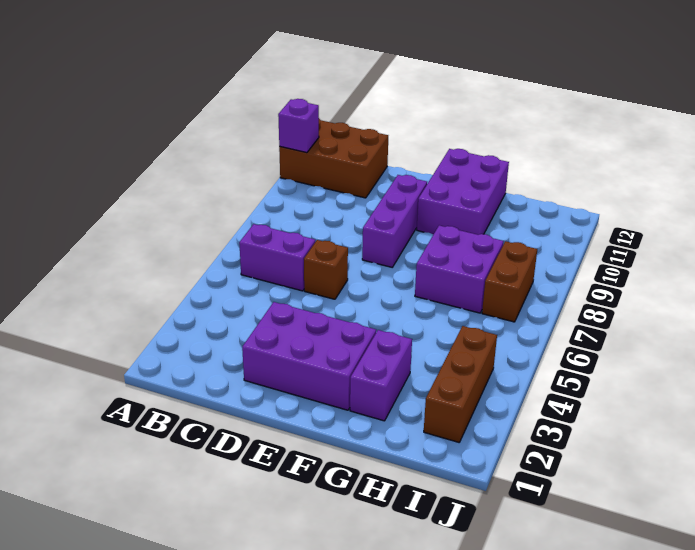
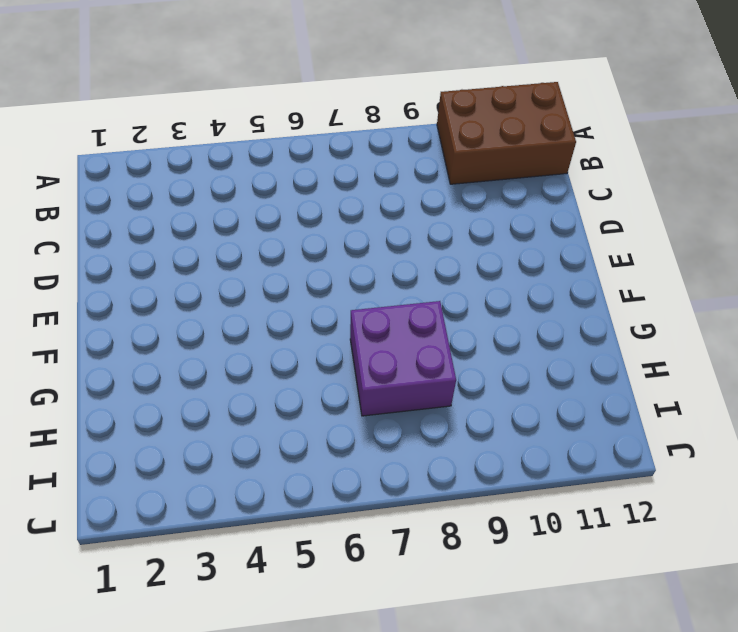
brown brick A10:B12 level 1 -> brown brick A11:C12 level 1
none -> purple brick B6:C6 level 1
none -> purple brick D2:F3 level 1

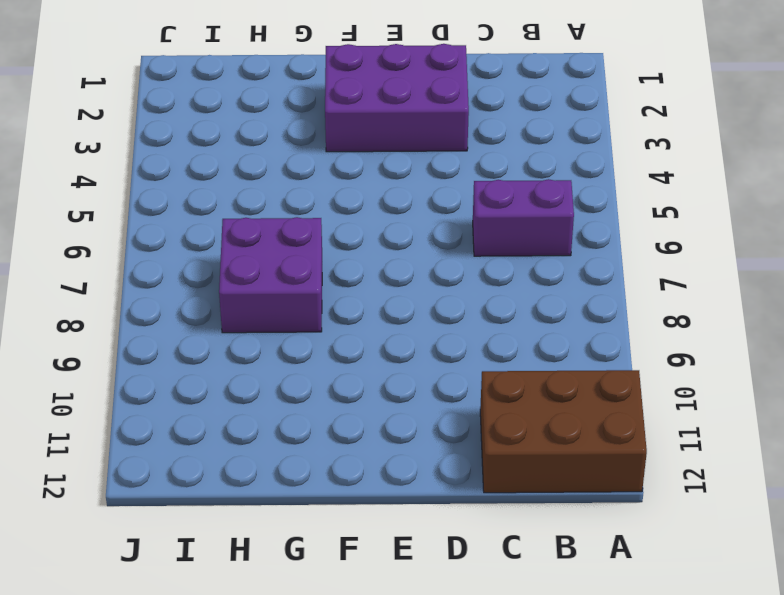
none -> brown brick D6 level 1
none -> purple brick E8:E10 level 1

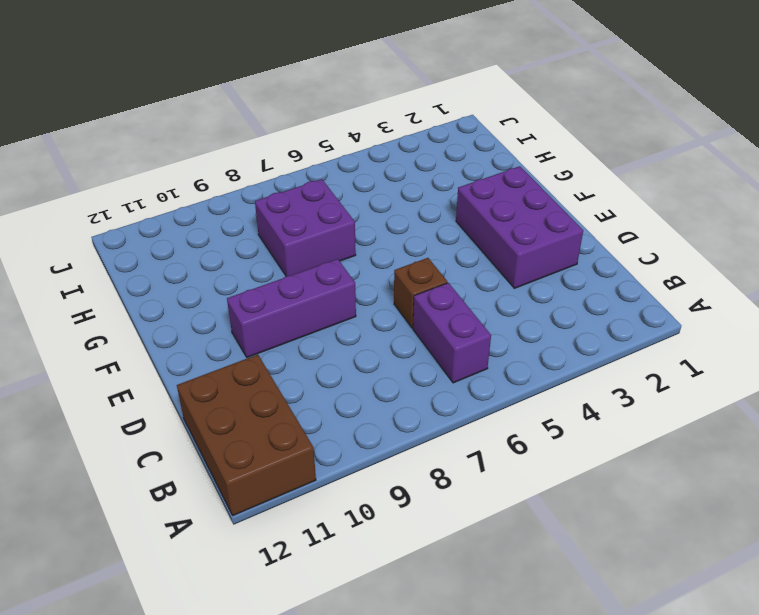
none -> purple brick F10:G12 level 1
none -> purple brick G2:G3 level 1

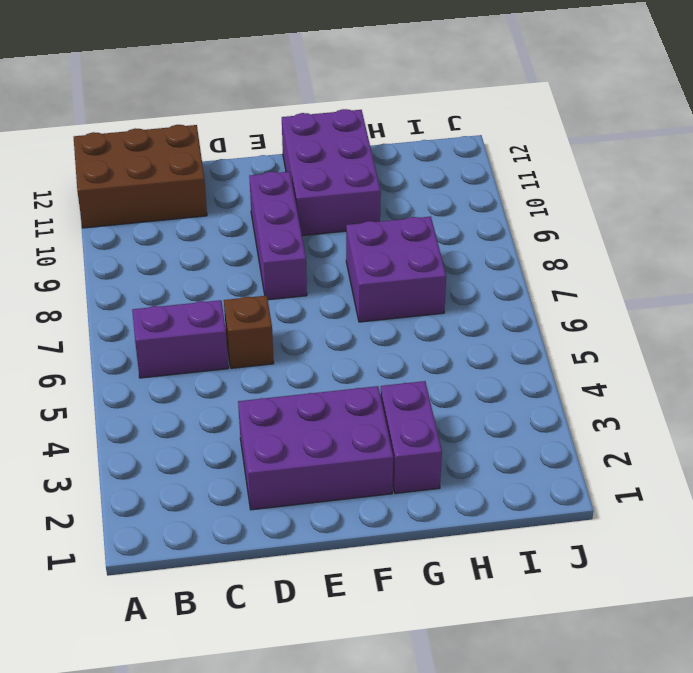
none -> brown brick I2:I4 level 1
none -> brown brick I7:I8 level 1

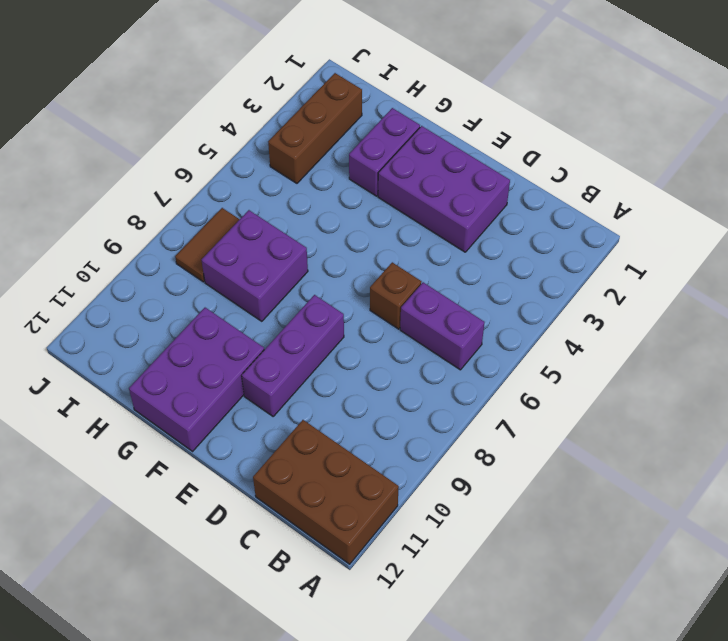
brown tile I7:I8 level 1 -> brown brick I7:I8 level 1
none -> purple brick A11 level 2

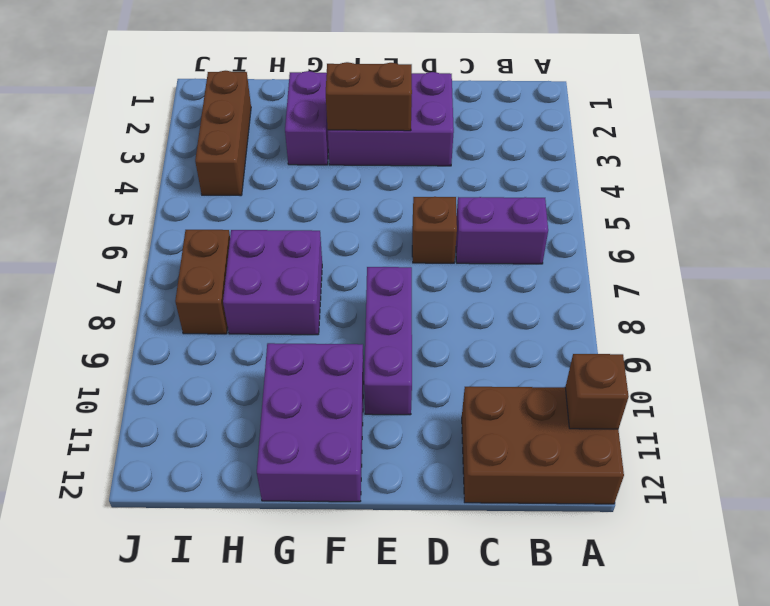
brown brick A11 level 2 -> purple brick A11 level 2
brown brick E3:F3 level 2 -> none

